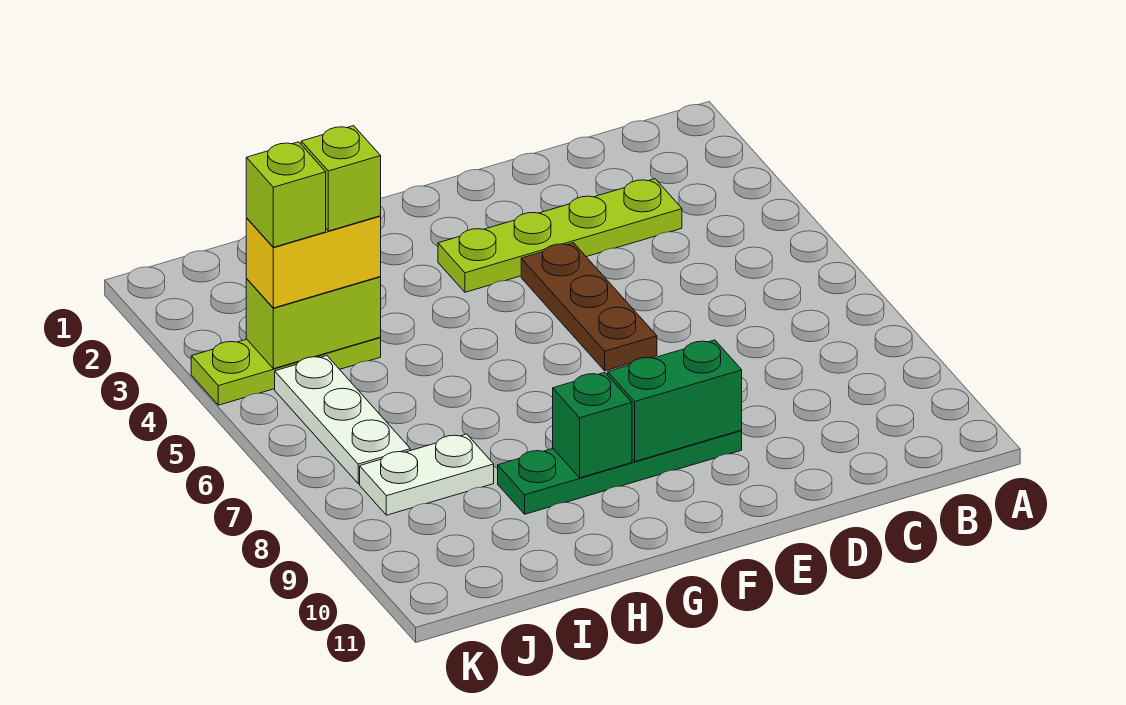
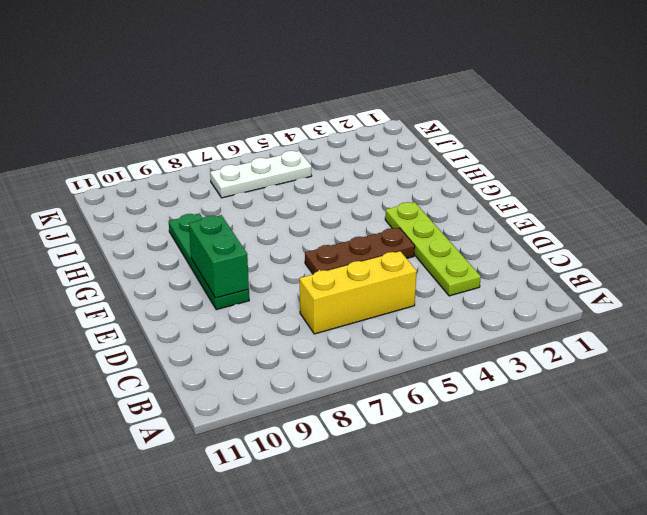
yellow brick C5:C7 level 1 -> none
none -> lime plate I4:K4 level 1
none -> white plate I8:J8 level 1
none -> green brick G9 level 2

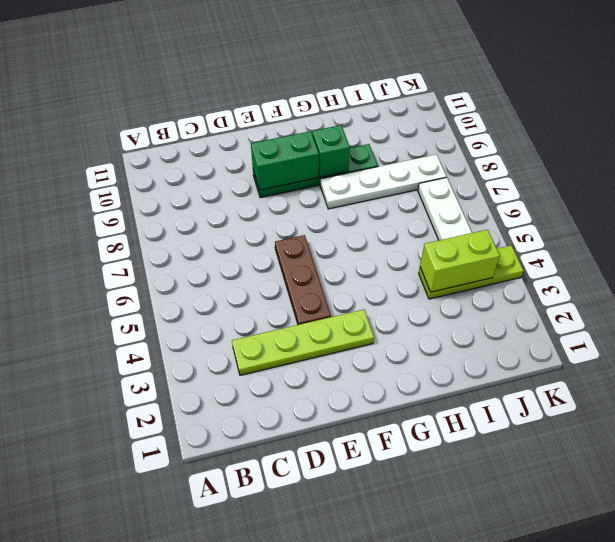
white plate G8:J8 level 1 -> white plate I8:J8 level 1
none -> yellow brick I4:J4 level 3
none -> lime brick I4 level 4
none -> lime brick J4 level 4

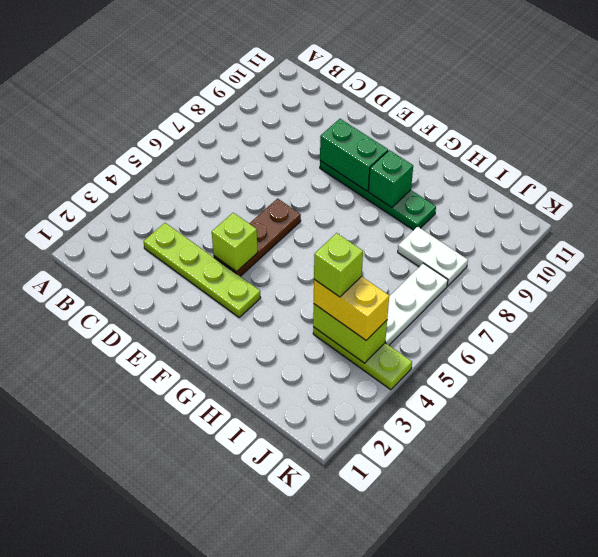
lime brick E4 level 2 -> lime brick J4 level 4

